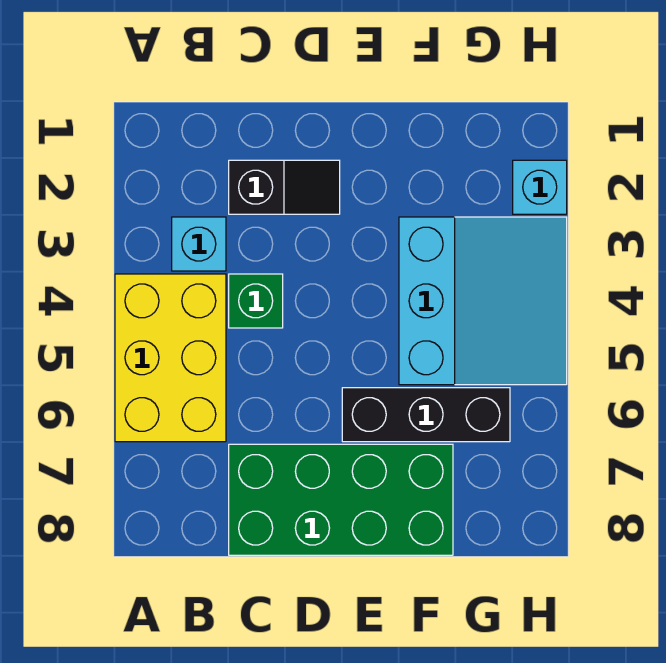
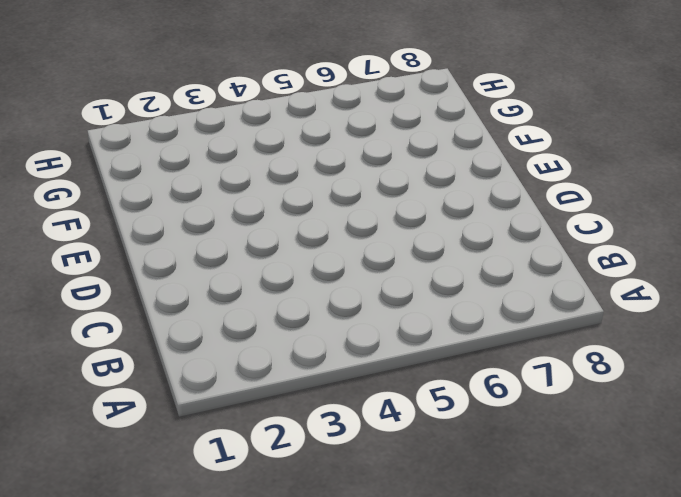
none -> yellow brick A4:B6 level 1
none -> cyan brick B3 level 1

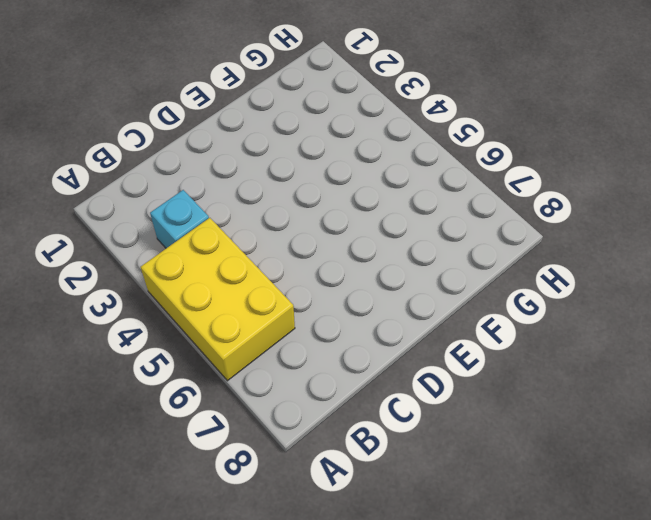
none -> black slope C2:D2 level 1 top C
none -> green brick C4 level 1

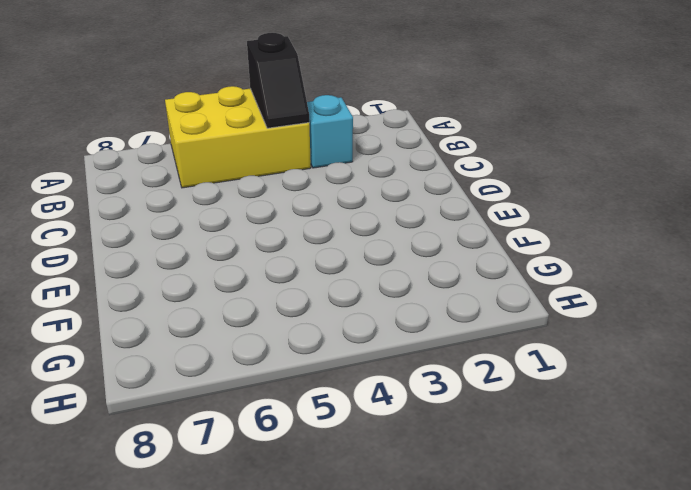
black slope A4:B4 level 2 top A -> black slope C2:D2 level 1 top C
none -> green brick C4 level 1
none -> green brick C7:F8 level 1

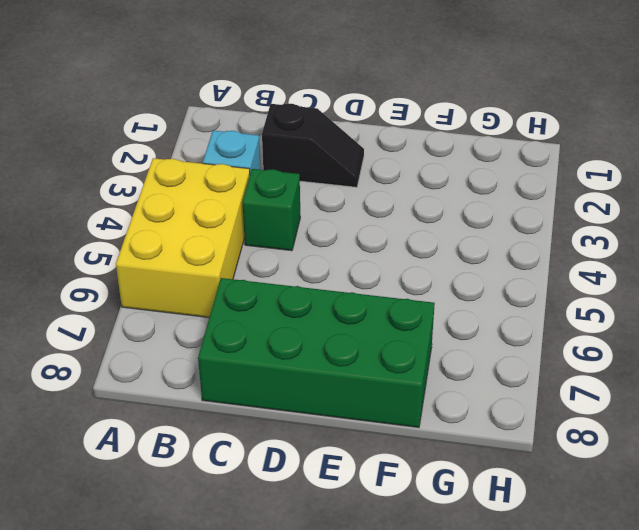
none -> black brick E6:G6 level 1
none -> cyan slope F3:H5 level 1 top F

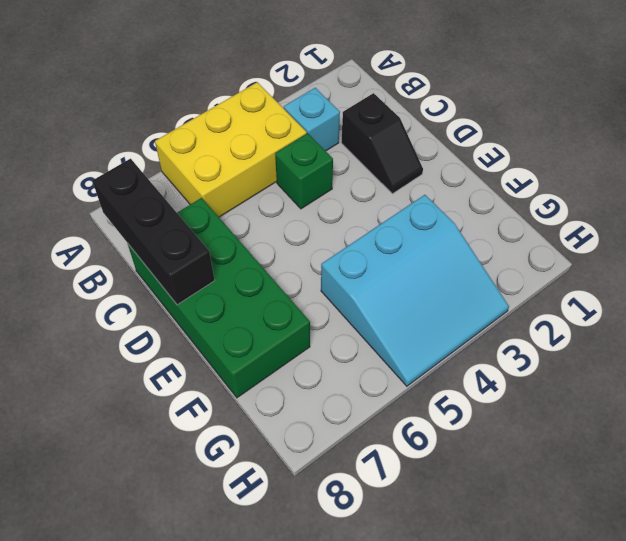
black brick B8:D8 level 2 -> black brick E6:G6 level 1
none -> cyan brick H2 level 1

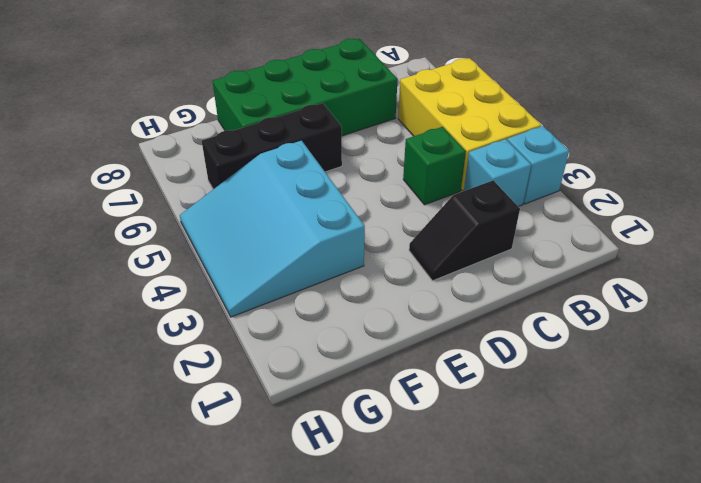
cyan brick A3 level 1 -> cyan brick H2 level 1

